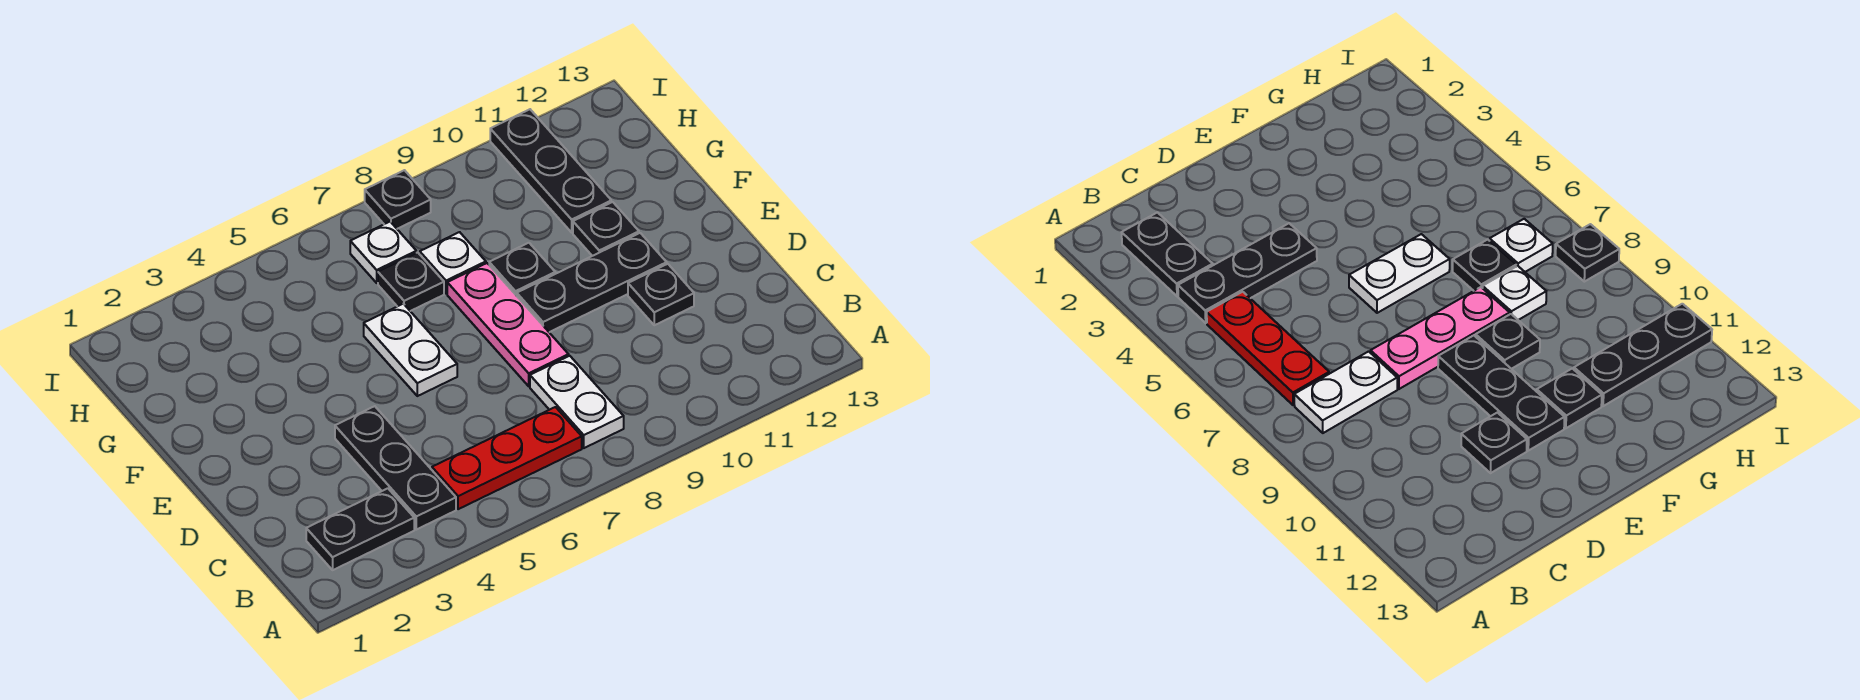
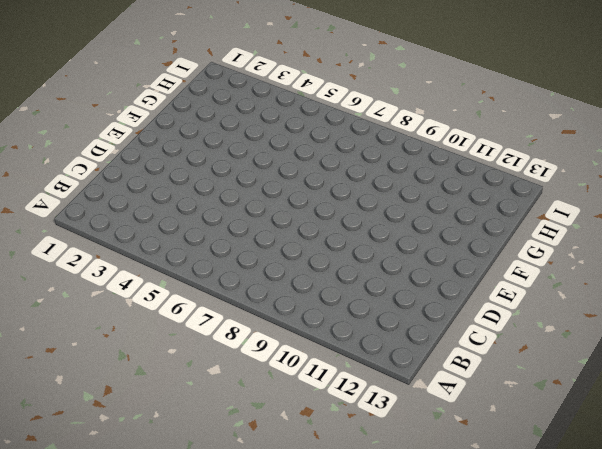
none -> black plate B2:B3 level 1
none -> black plate B4:D4 level 1
none -> red plate B5:B7 level 1

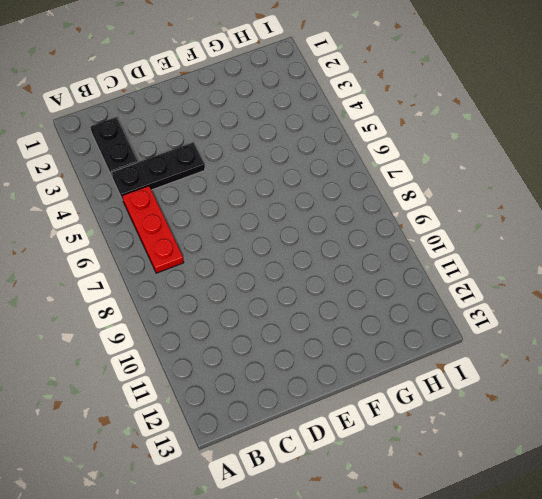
none -> white plate B8:C8 level 1
none -> pink plate D8:F8 level 1
none -> black plate D11 level 1

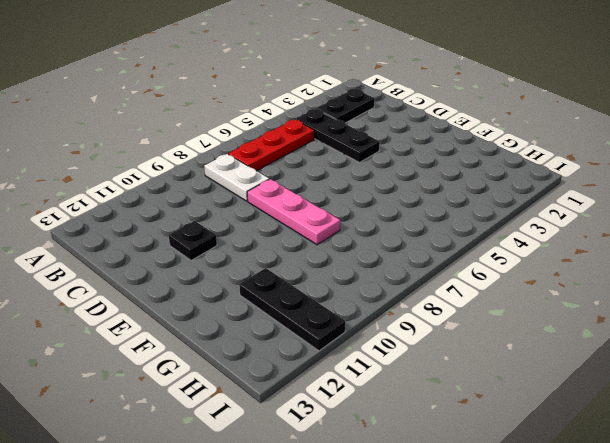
none -> white plate E6:F6 level 1
none -> black plate E9:E11 level 1
none -> black plate F9 level 1

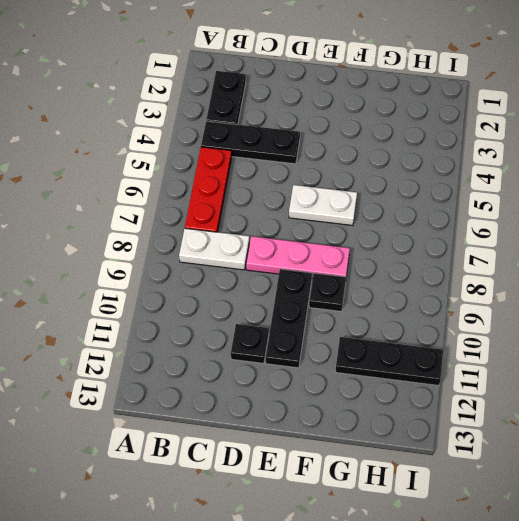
none -> black plate F11 level 1
none -> black plate G7 level 1
none -> white plate G8 level 1

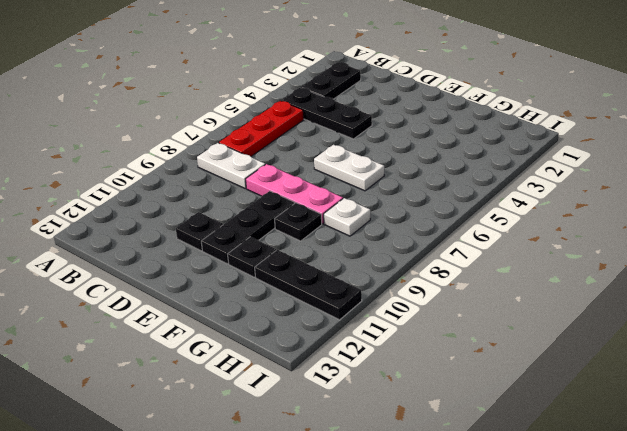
none -> black plate G7 level 1
none -> white plate H7 level 1
none -> black plate I8 level 1

